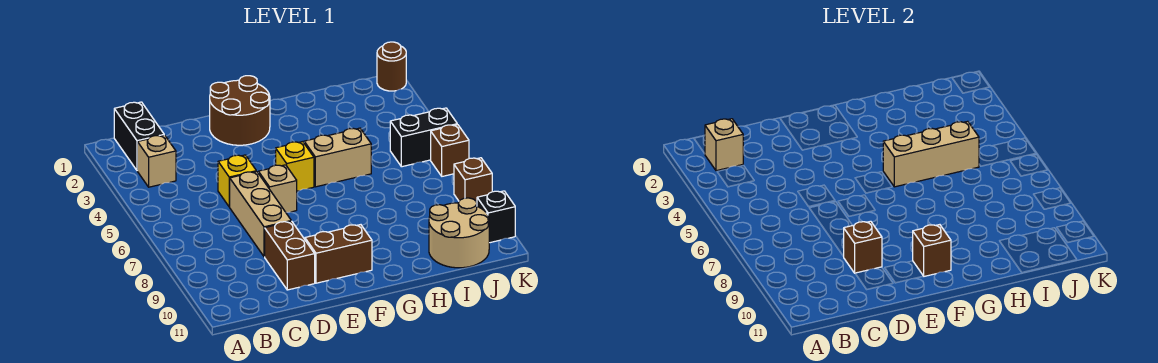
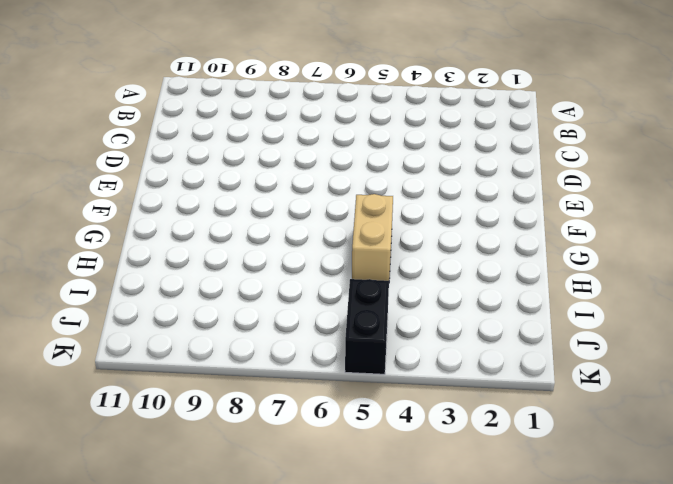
none -> black brick B1:B2 level 1
none -> tan brick B3 level 1
none -> yellow brick D5 level 1

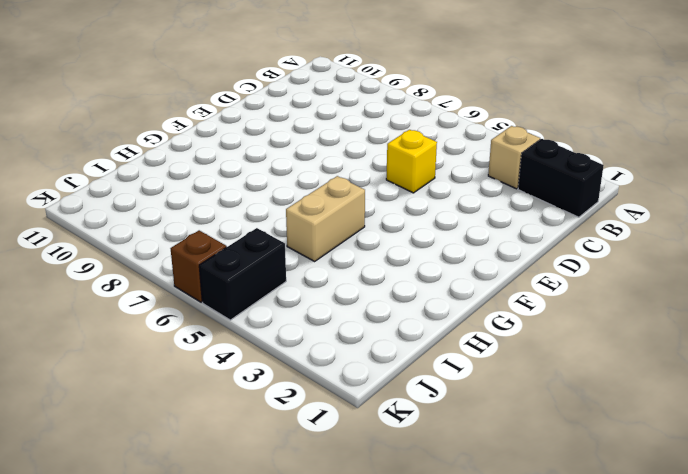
none -> tan brick D6:D8 level 1
none -> brown brick D9:D10 level 1
none -> brown round brick E1:F2 level 1

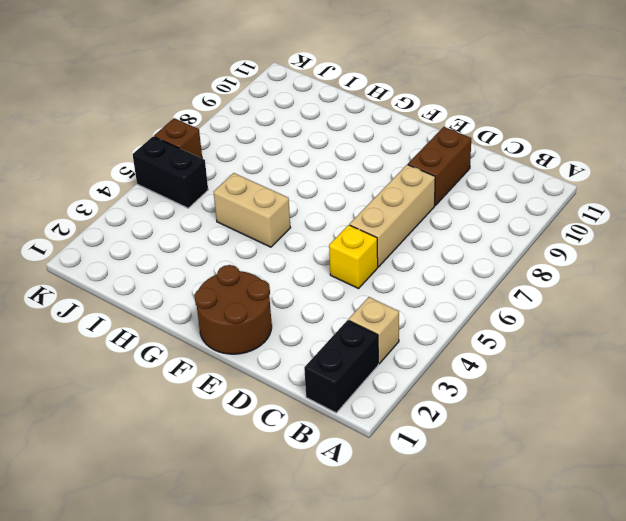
none -> tan brick E6 level 1
none -> brown brick E10:F10 level 1
none -> yellow brick F5 level 1

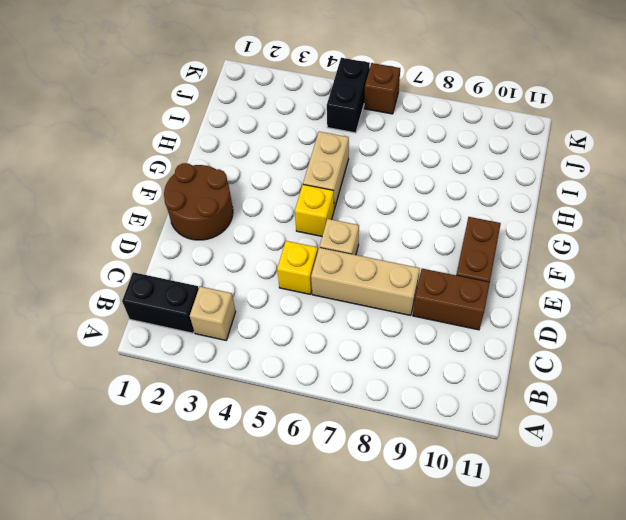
none -> tan round brick I10:J11 level 1
none -> brown round brick K1 level 1
none -> brown brick K8 level 1

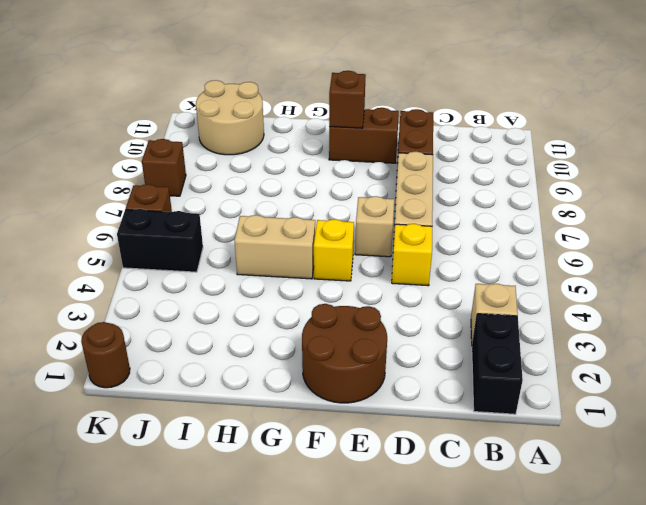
none -> black brick K10 level 1
none -> tan brick B2 level 2
none -> brown brick D9 level 2

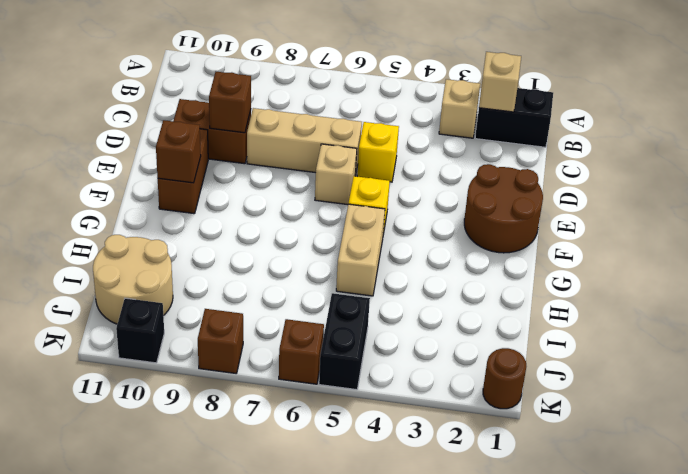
none -> tan brick G5:I5 level 2

